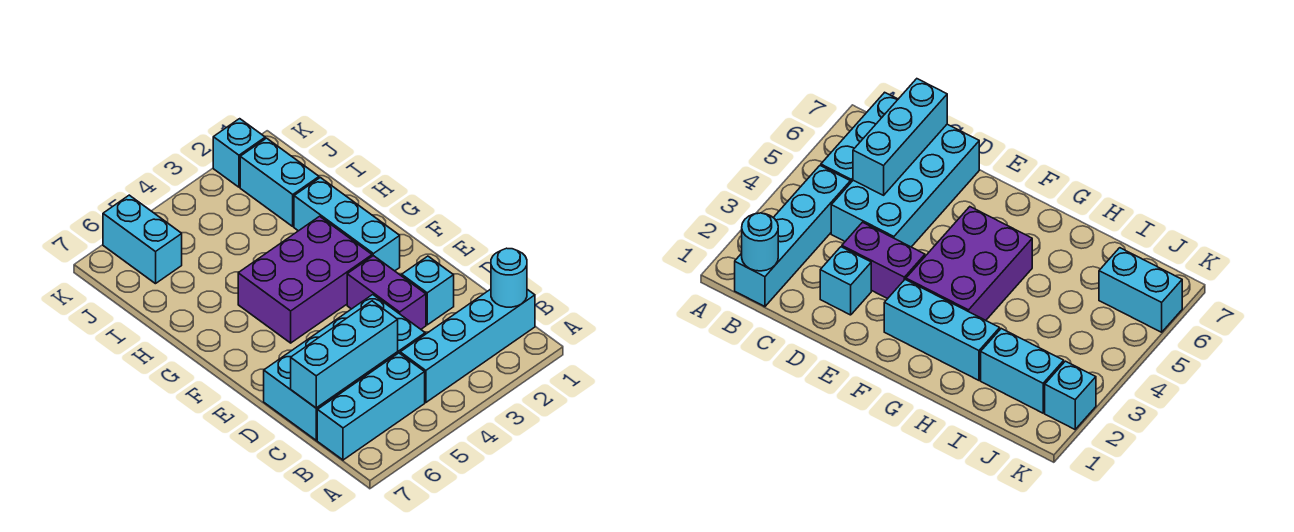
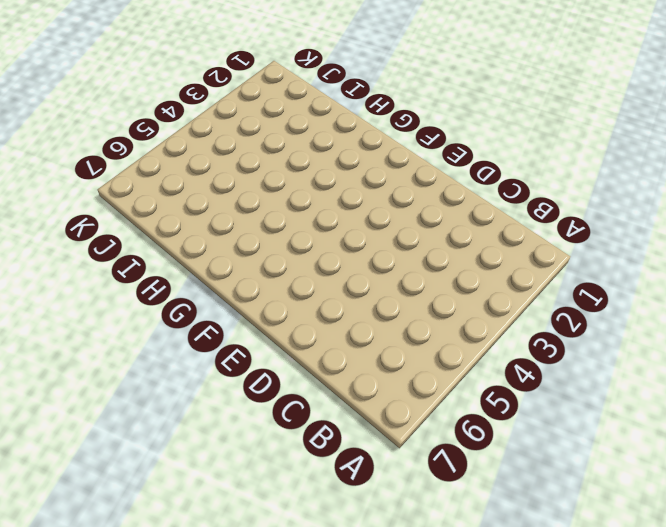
none -> cyan brick B1:B4 level 1
none -> cyan brick B5:B7 level 1
none -> cyan brick C4:D7 level 1

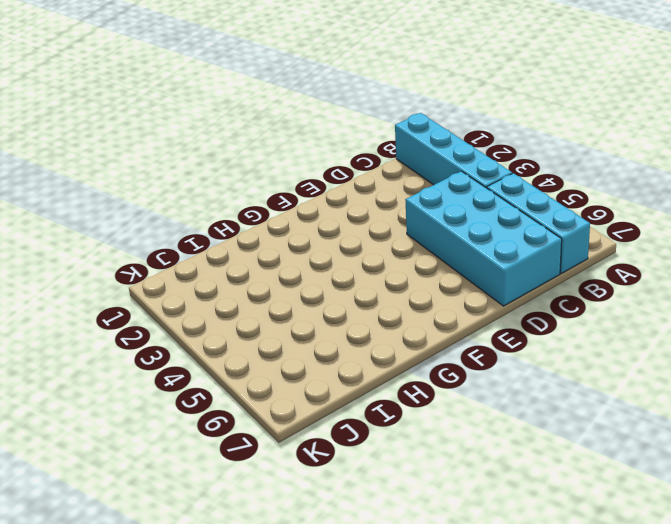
none -> cyan brick D2 level 1
none -> purple brick D3:E3 level 1
none -> cyan brick F2:H2 level 1

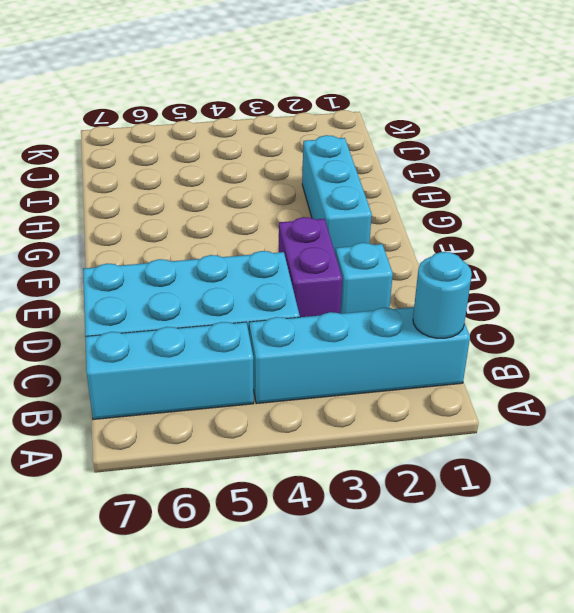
none -> purple brick F3:G5 level 1
none -> cyan brick I2:J2 level 1
none -> cyan brick J6:K6 level 1

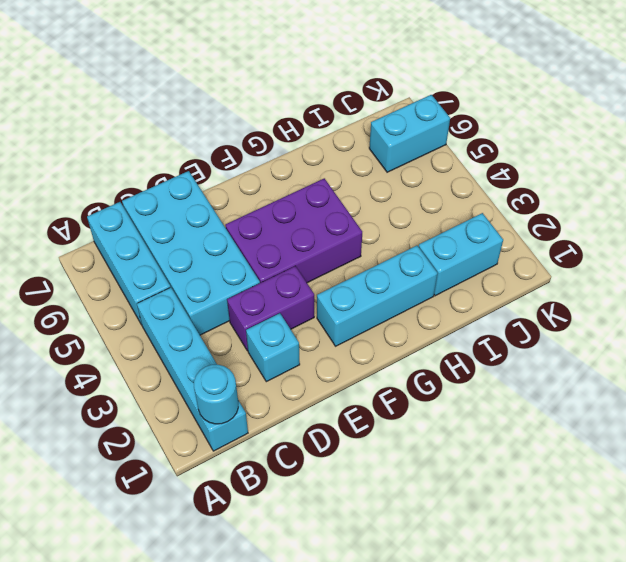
purple brick E4:G5 level 1 -> purple brick F3:G5 level 1
none -> cyan brick K2 level 1
none -> cyan brick C5:C7 level 2

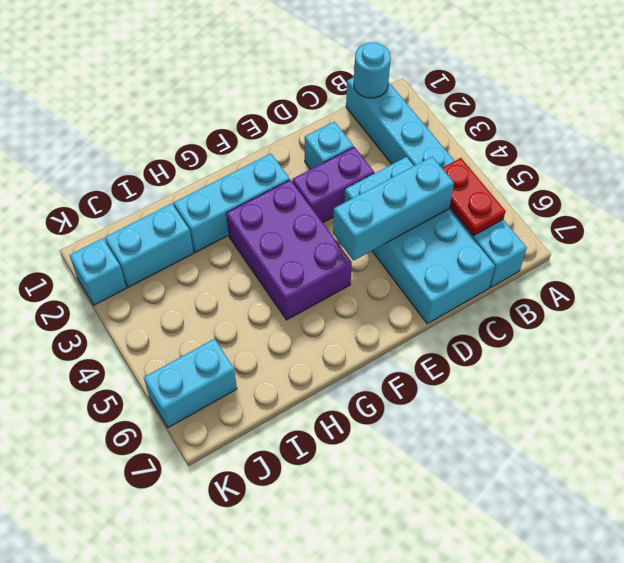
red plate B5:B6 level 2 -> none
cyan brick C5:E5 level 2 -> cyan brick C5:C7 level 2

